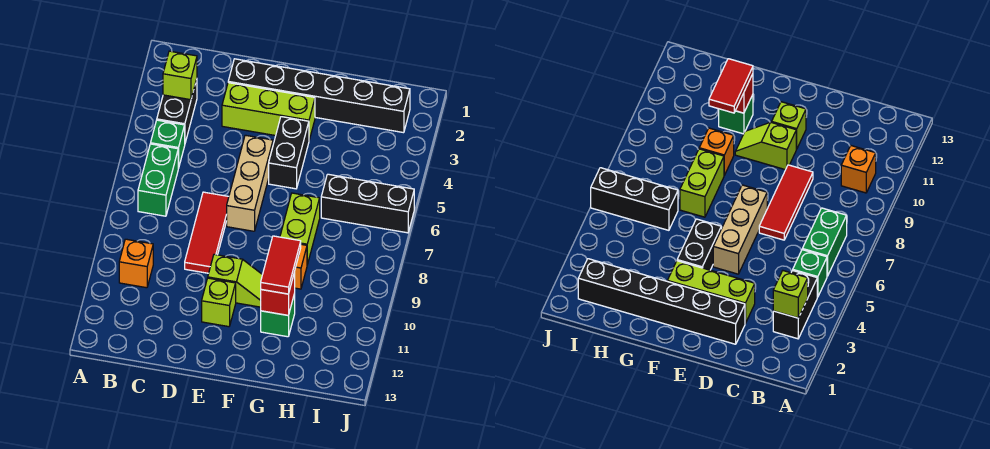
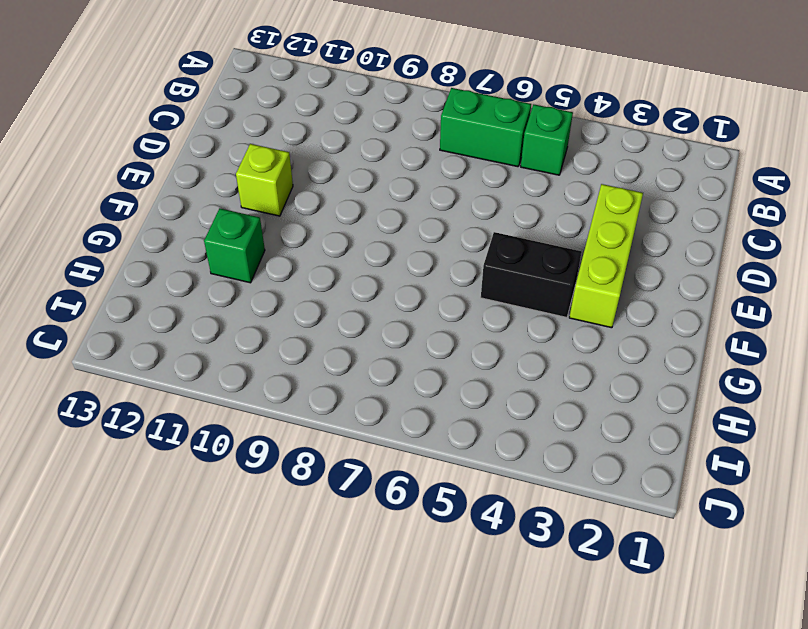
none -> black brick B3:B4 level 1
none -> orange brick B10 level 1
none -> black brick D2:I2 level 1

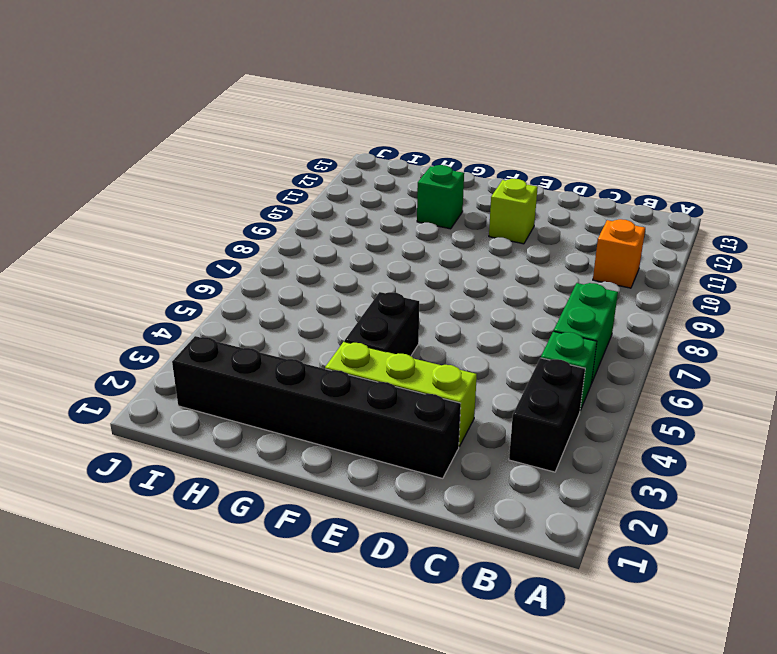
none -> red tile D7:D9 level 1
none -> tan brick E5:E7 level 1
none -> lime slope E10:F10 level 1 top E

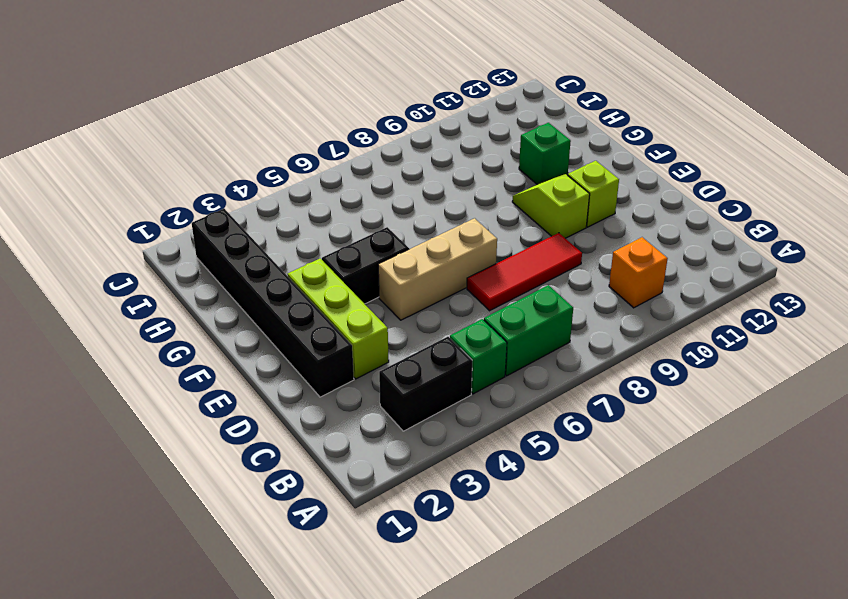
none -> lime brick G7:G8 level 1
none -> orange brick G9 level 1
none -> black brick H6:J6 level 1

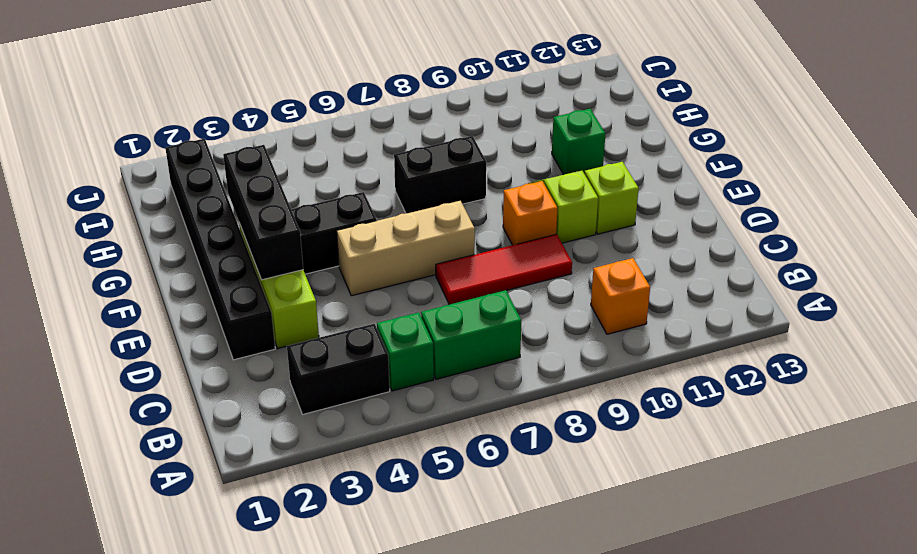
black brick E3:G3 level 2 -> black brick H6:J6 level 1
orange brick E9 level 1 -> orange brick G9 level 1
black brick G7:G8 level 1 -> lime brick G7:G8 level 1
none -> lime brick B3 level 2
none -> red brick G11 level 2
none -> red tile G10:G11 level 3

